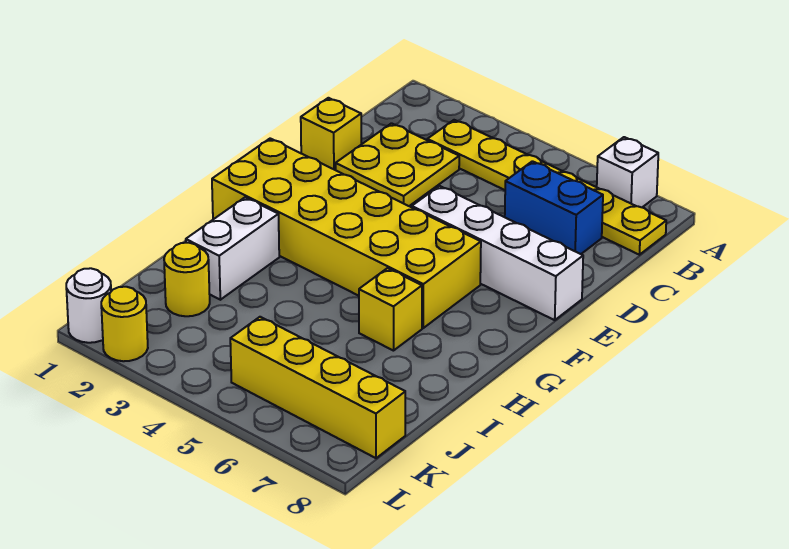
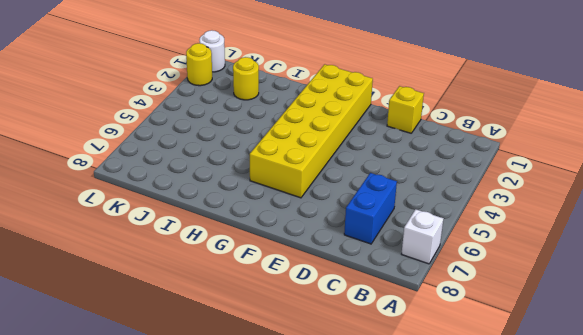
none -> yellow plate B3:B8 level 1
none -> yellow plate C2:D3 level 1
none -> white brick E5:E8 level 1

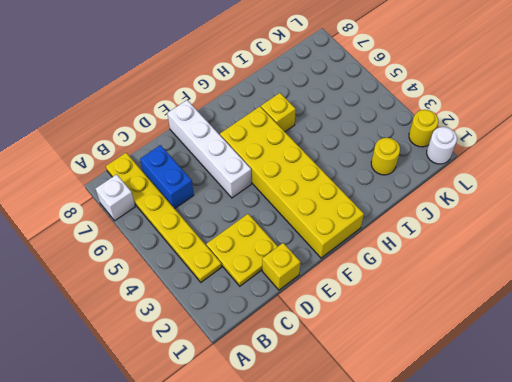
none -> white brick H2:I2 level 1
none -> yellow brick K5:K8 level 1

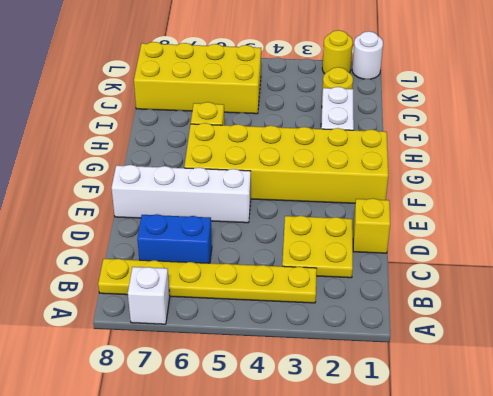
yellow brick J5:K8 level 1 -> yellow brick K5:K8 level 1

